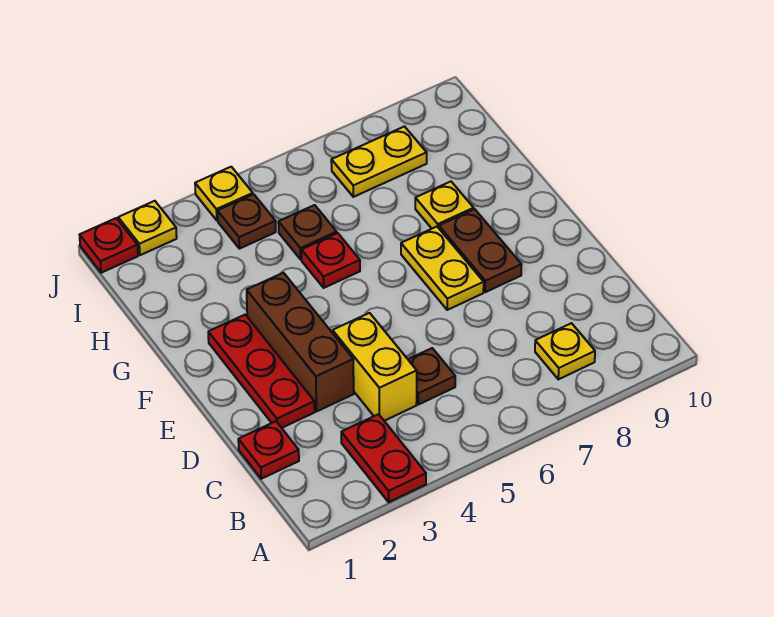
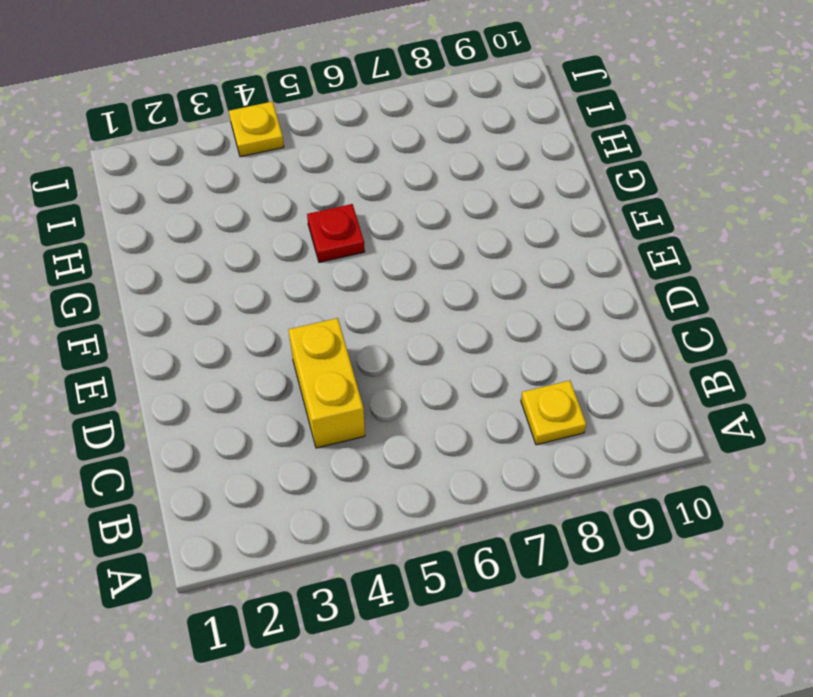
none -> red plate A3:B3 level 1
none -> red plate C1 level 1
none -> brown plate C5 level 1

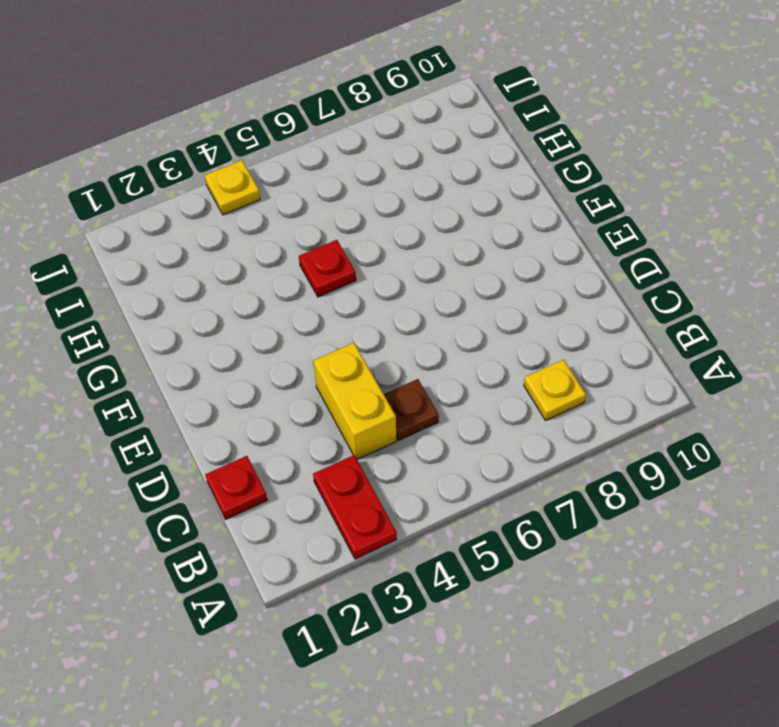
none -> red plate D2:F2 level 1
none -> brown brick D3:F3 level 1
none -> yellow plate E7:F7 level 1

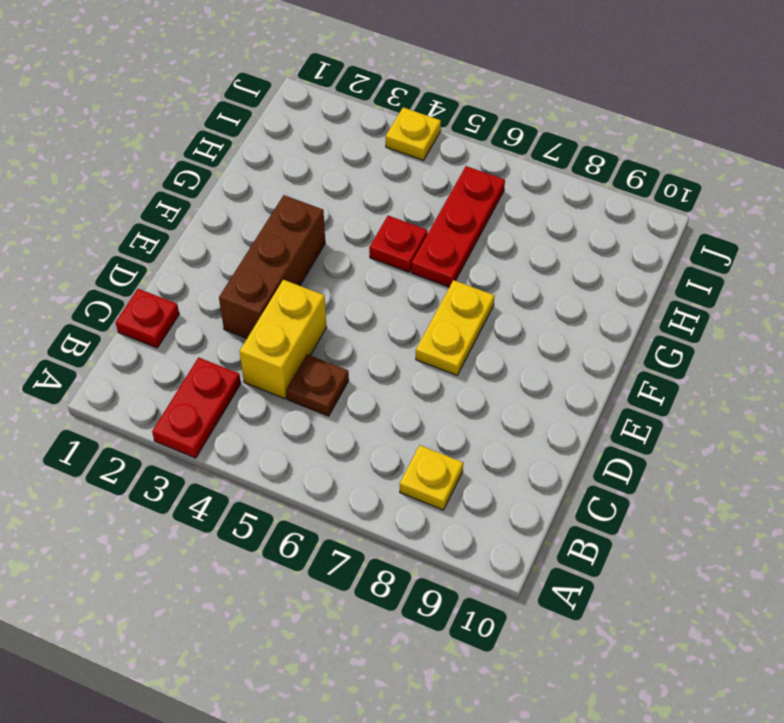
red plate G6:I6 level 1 -> red plate D2:F2 level 1
none -> brown plate E8:F8 level 1
none -> yellow plate G8 level 1
none -> brown plate H5 level 1

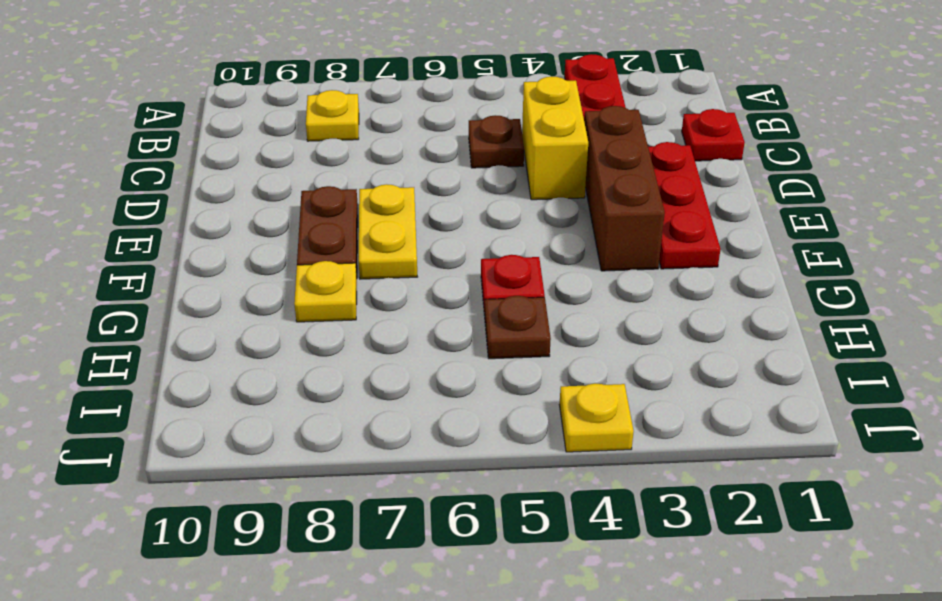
none -> brown plate I4 level 1
none -> yellow plate I7:I8 level 1
none -> red plate J1 level 1

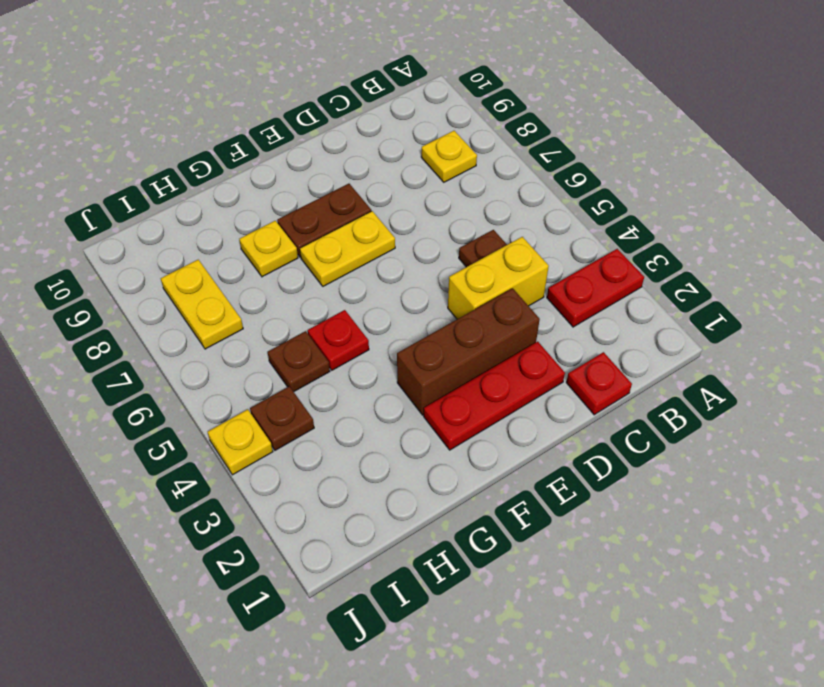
none -> red plate J1 level 1
none -> yellow plate J2 level 1

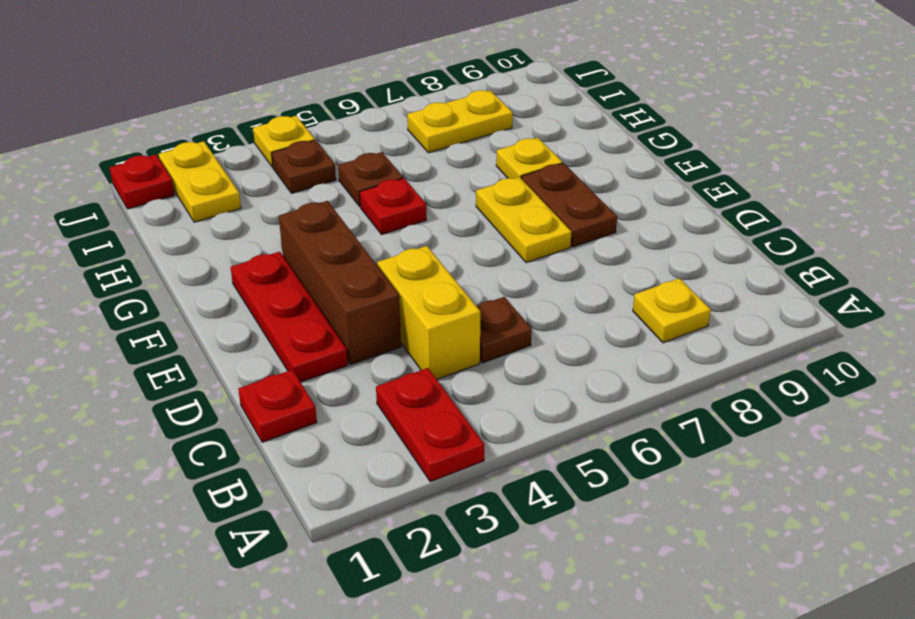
yellow plate I2:J2 level 1 -> yellow plate J2 level 1

